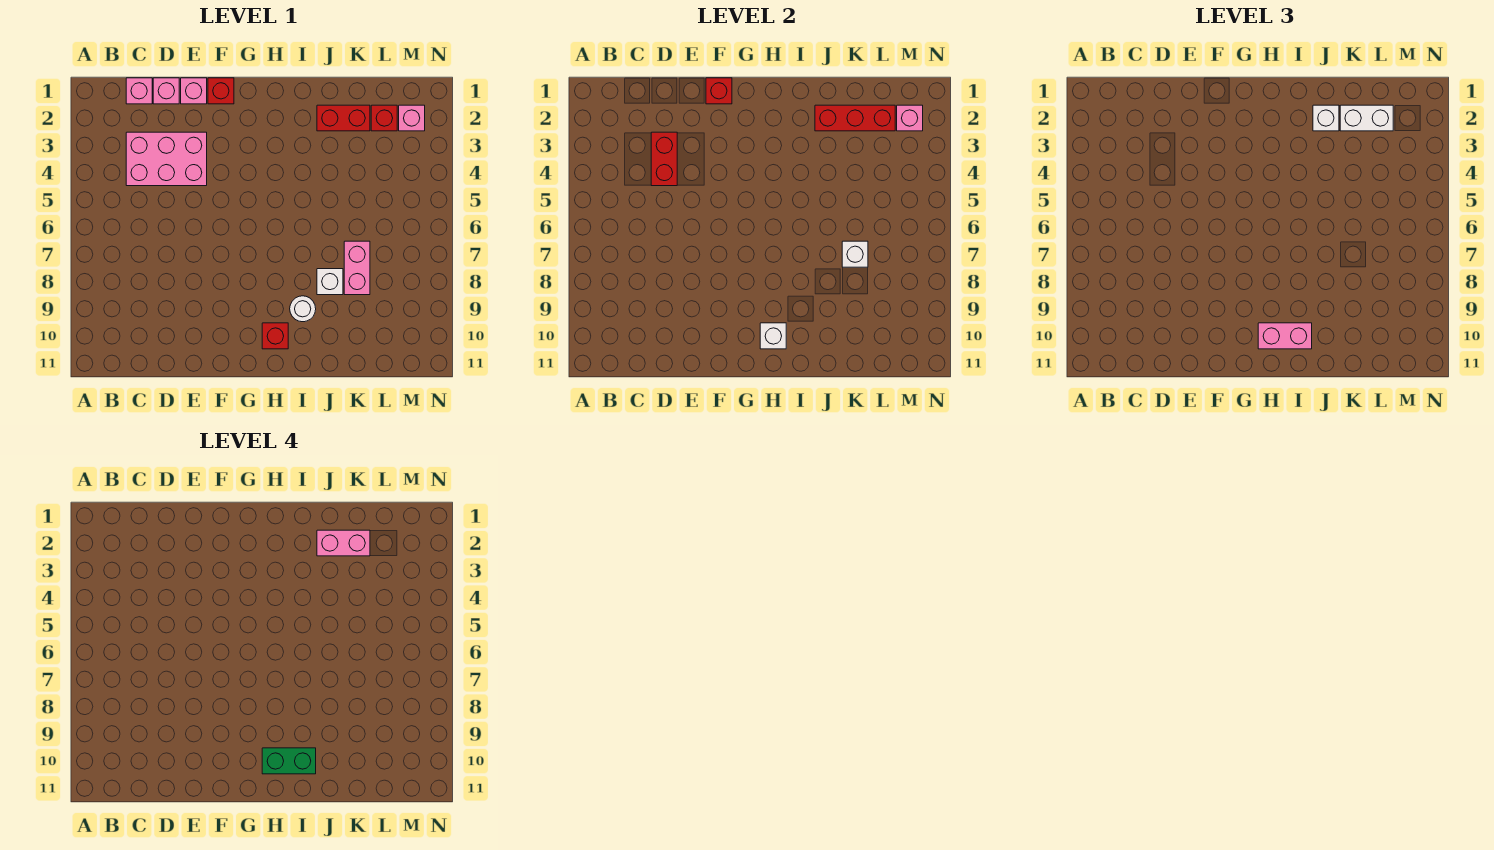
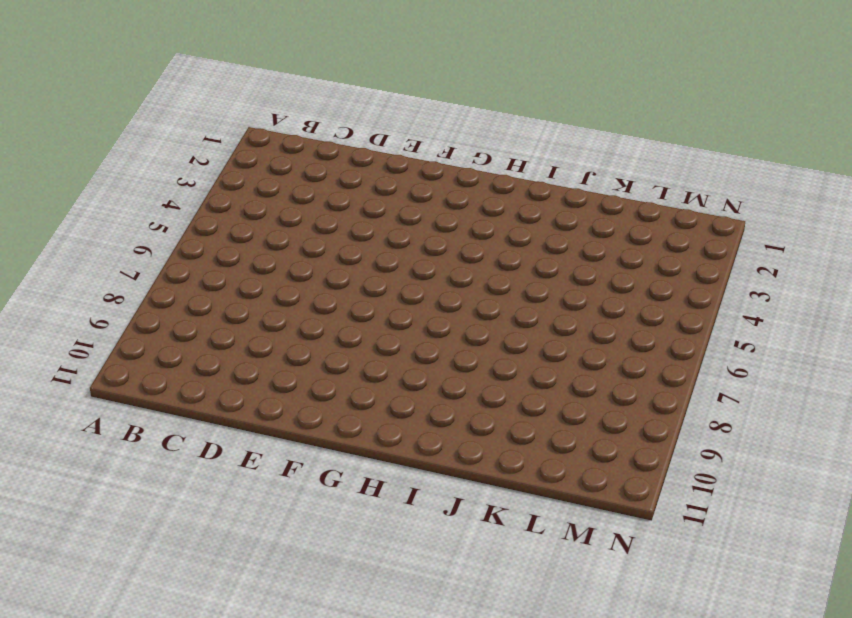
none -> pink brick C1 level 1
none -> pink brick C3:E4 level 1
none -> pink brick D1 level 1

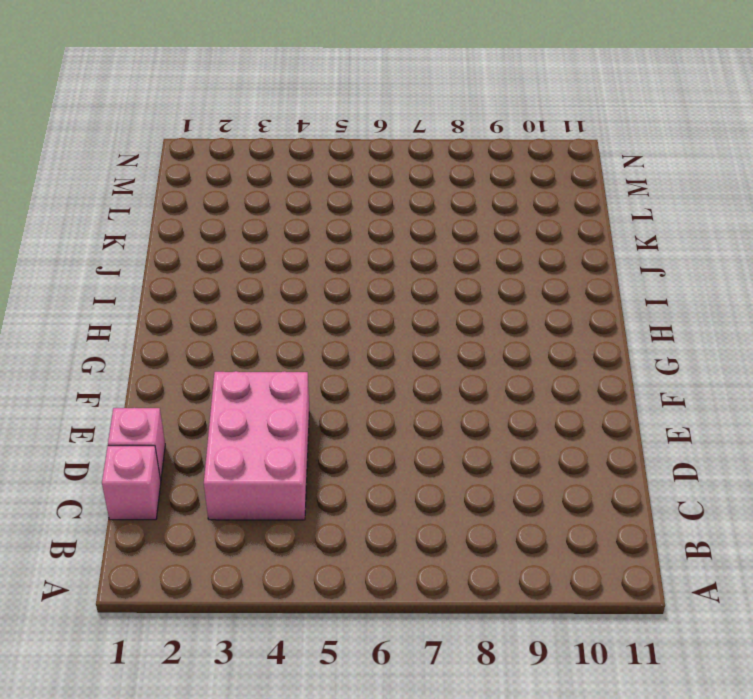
none -> pink brick E1 level 1
none -> red brick F1 level 1
none -> red brick H10 level 1

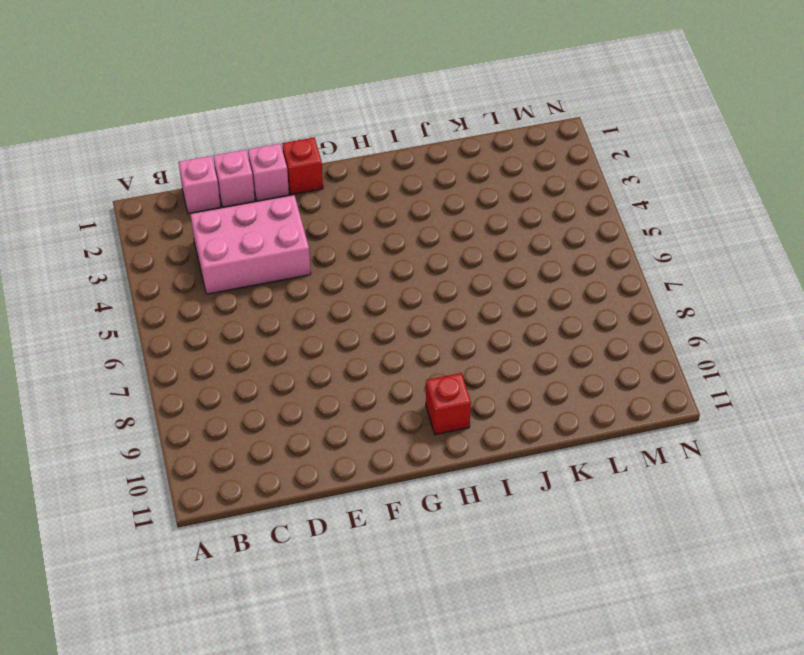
none -> white round brick I9 level 1
none -> red brick J2:K2 level 1
none -> white brick J8 level 1

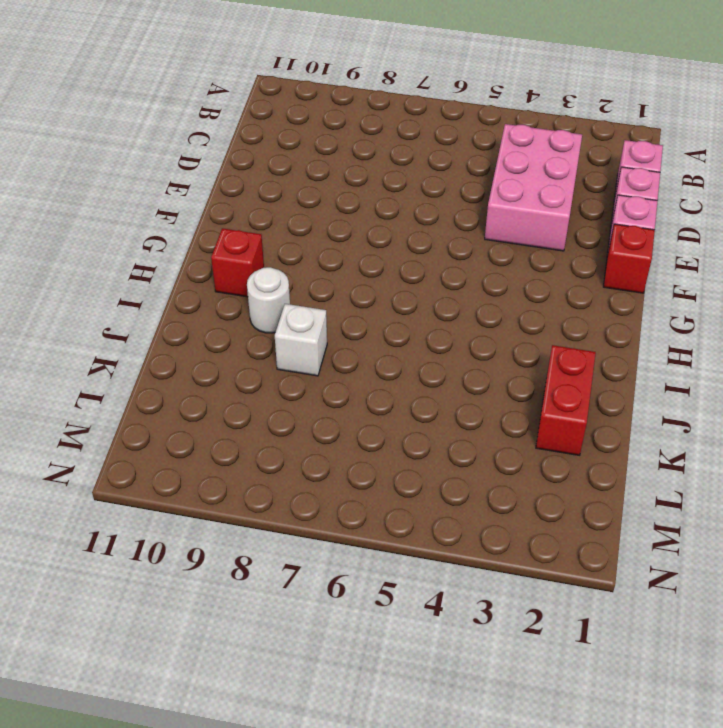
none -> pink brick K7:K8 level 1
none -> red brick L2 level 1
none -> pink brick M2 level 1

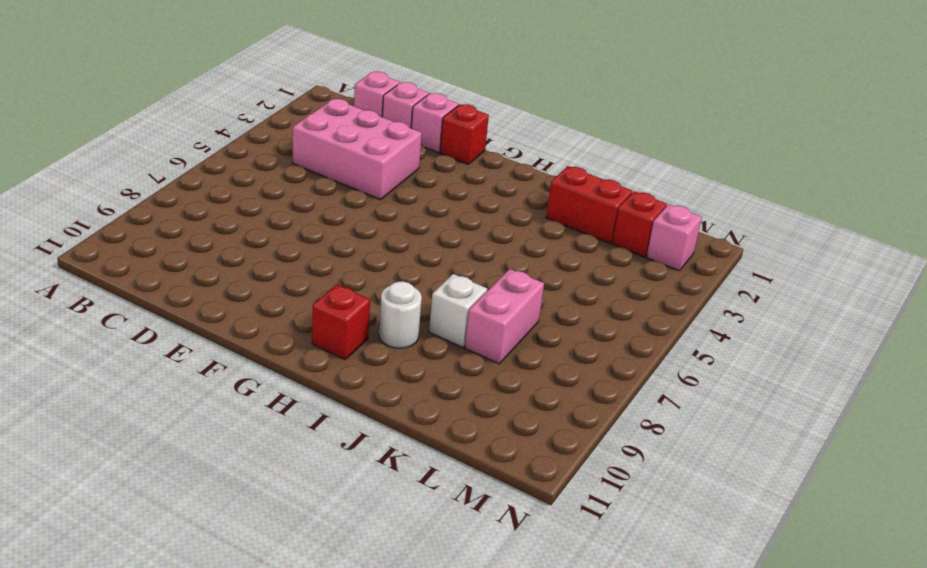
none -> red brick D3:D4 level 2
none -> red brick F1 level 2
none -> white brick H10 level 2

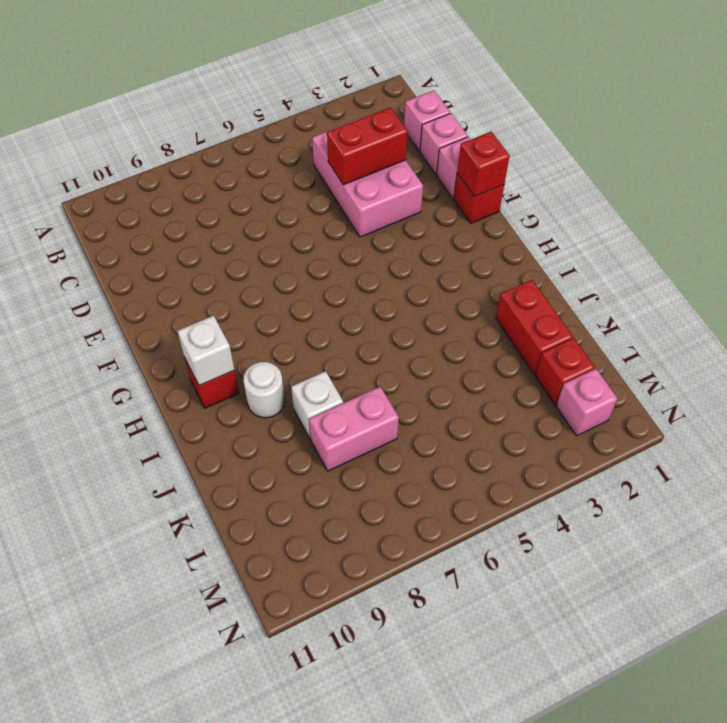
none -> red brick J2:L2 level 2
none -> white brick K7 level 2
none -> pink brick M2 level 2

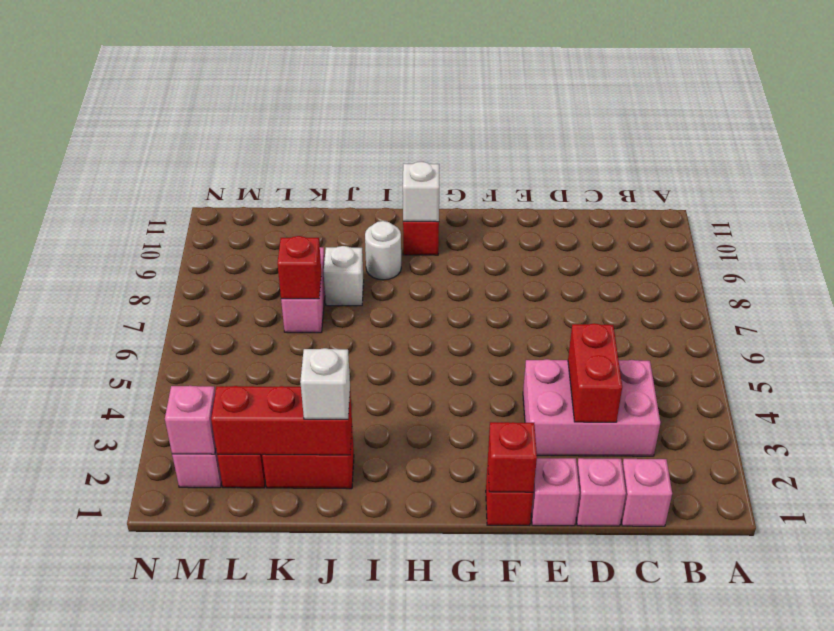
red brick K7 level 2 -> white brick K7 level 2
none -> pink brick H10:I10 level 3
none -> white brick K2:L2 level 3
none -> green brick H10:I10 level 4

